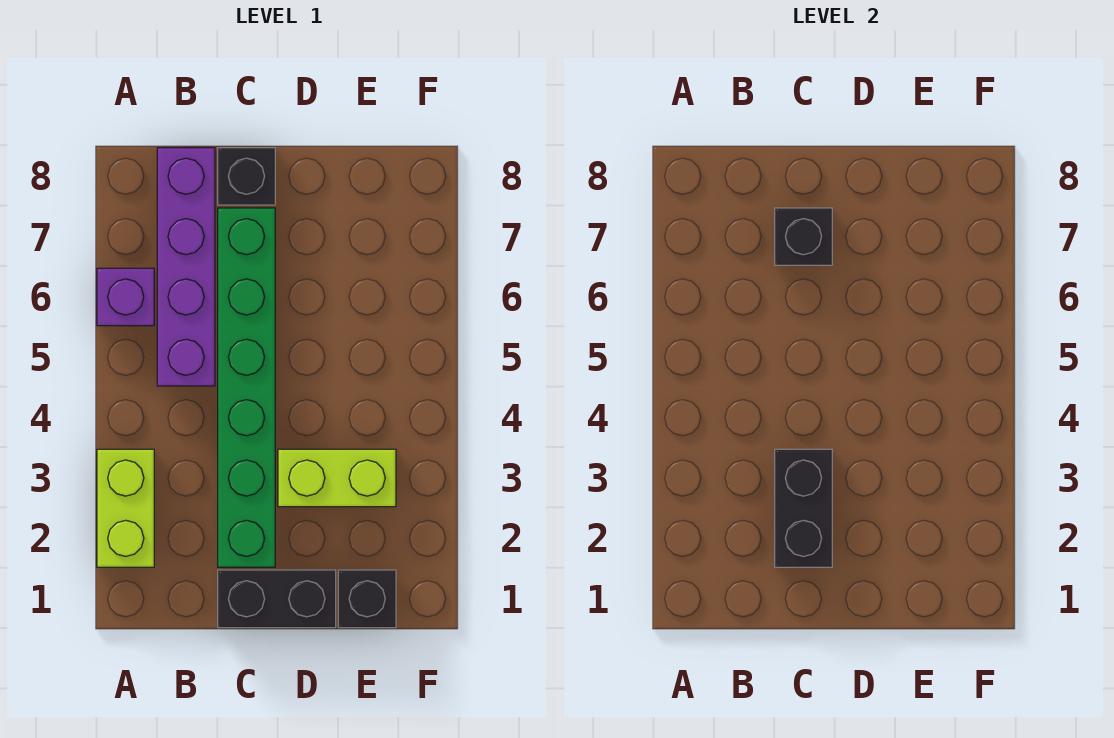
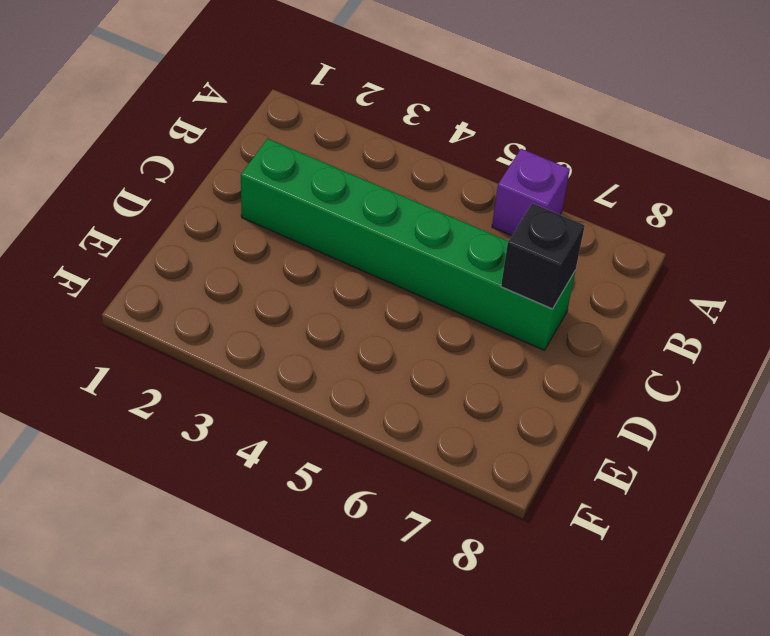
none -> lime brick A2:A3 level 1
none -> purple brick B5:B8 level 1

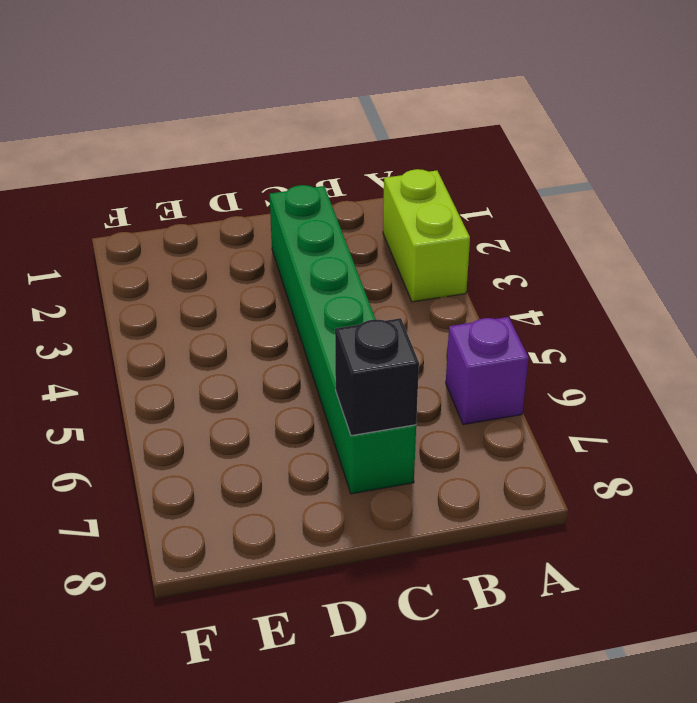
none -> purple brick B5:B8 level 1
none -> black brick C1:D1 level 1

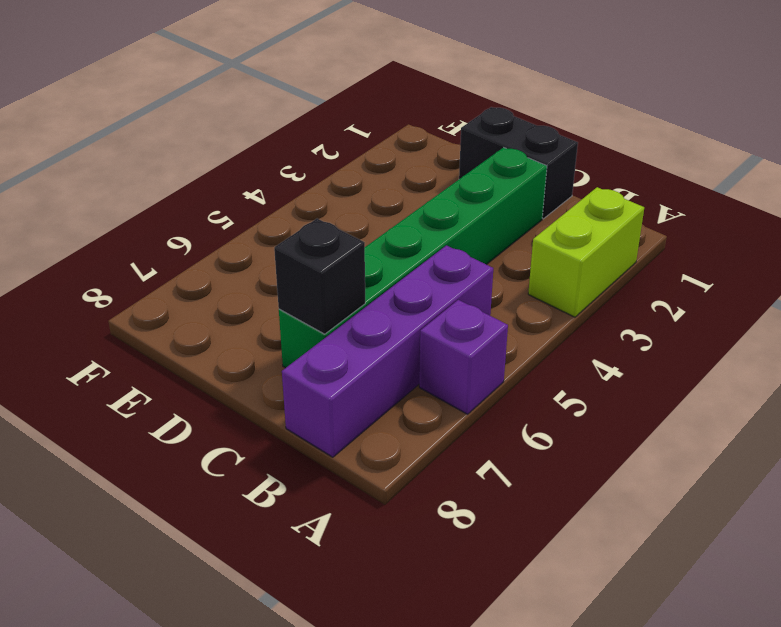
none -> black brick C8 level 1
none -> lime brick D3:E3 level 1

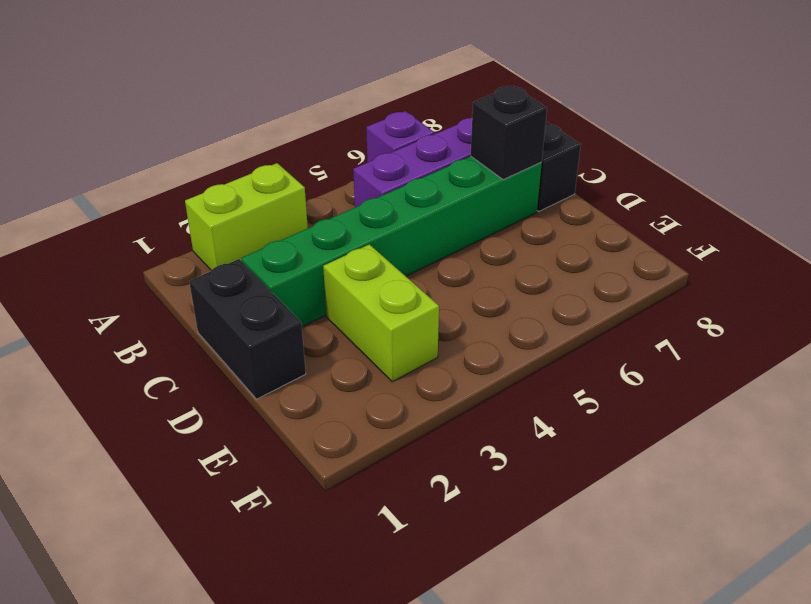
none -> black brick E1 level 1
none -> black brick C2:C3 level 2

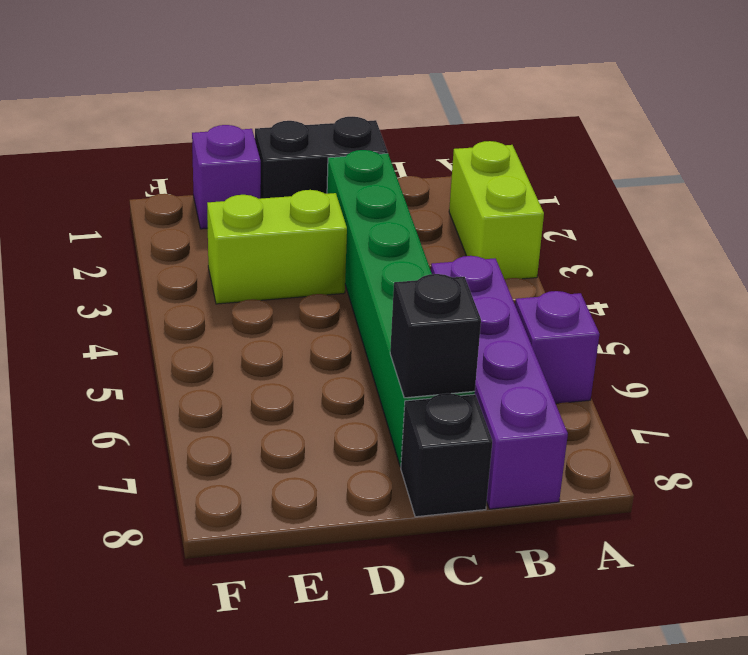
purple brick E1 level 1 -> black brick E1 level 1
none -> black brick C2:C3 level 2

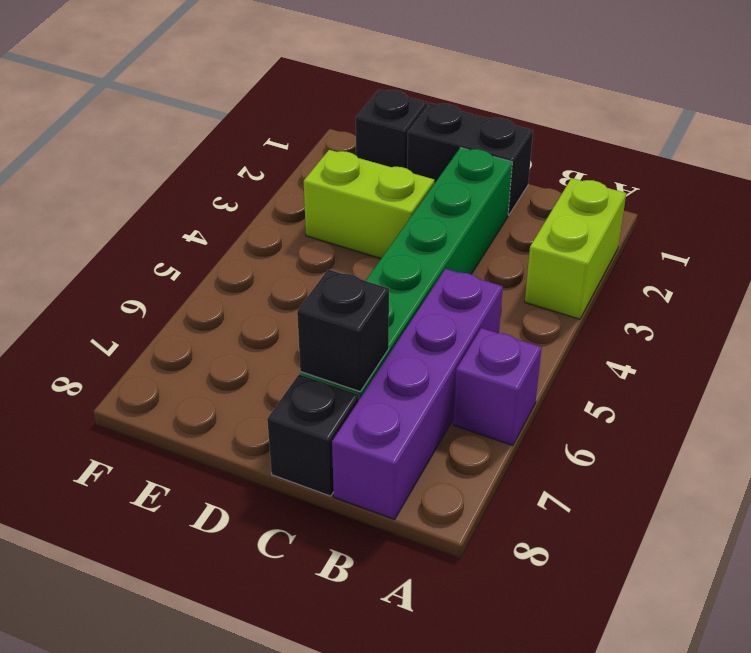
none -> black brick C2:C3 level 2

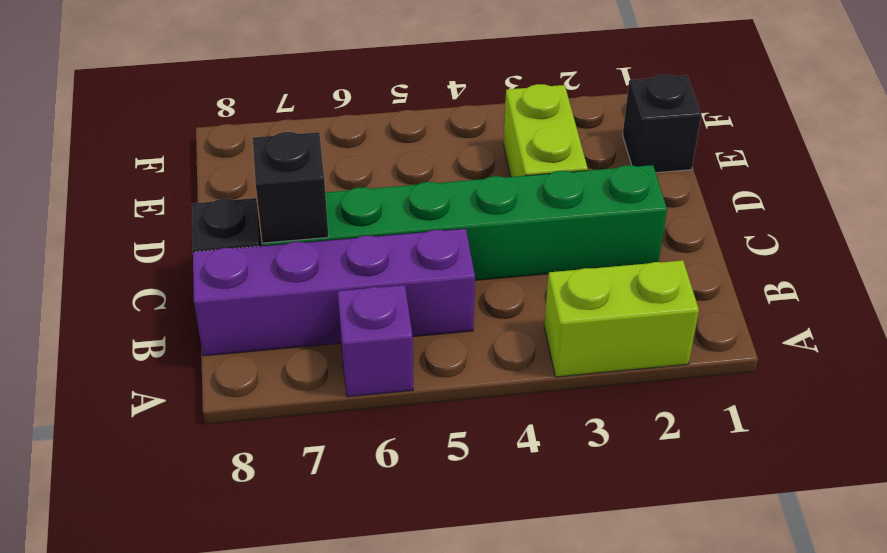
none -> black brick C1:D1 level 1
none -> black brick C2:C3 level 2

